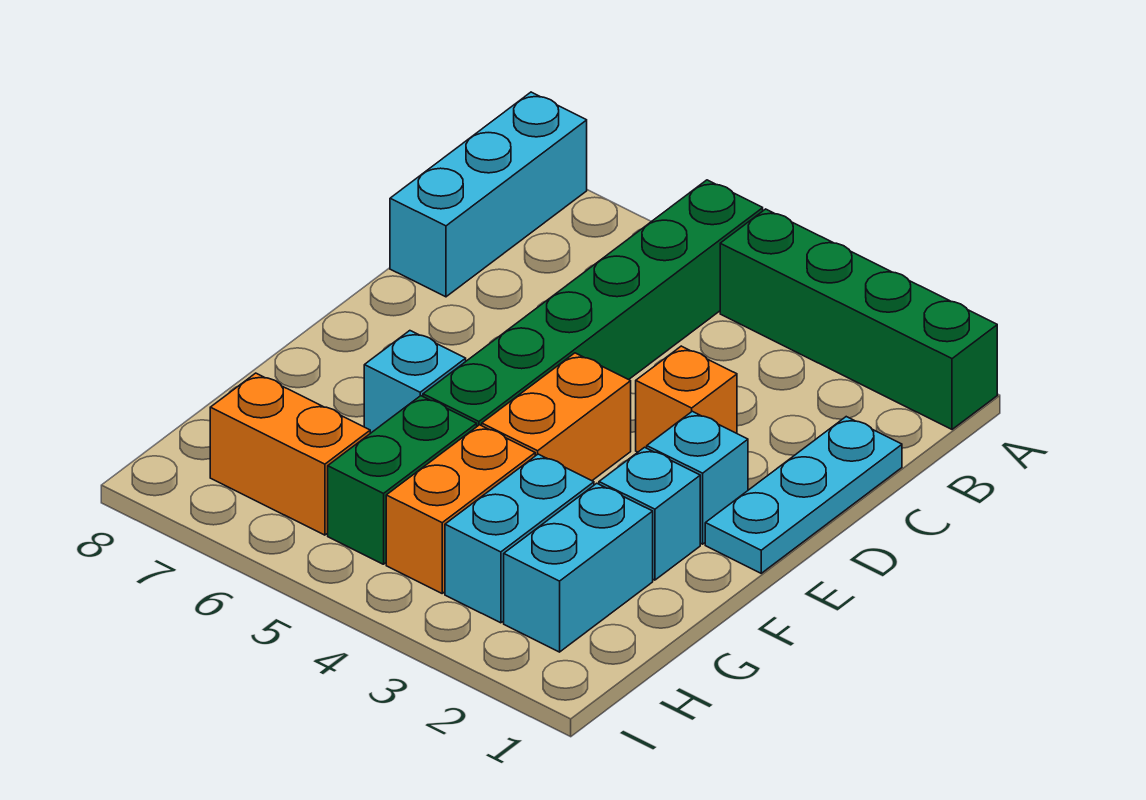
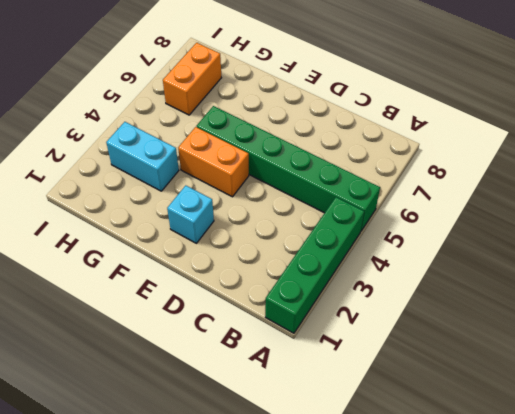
none -> cyan brick A8:C8 level 1
none -> cyan plate C1:E1 level 1
none -> orange brick D3 level 1

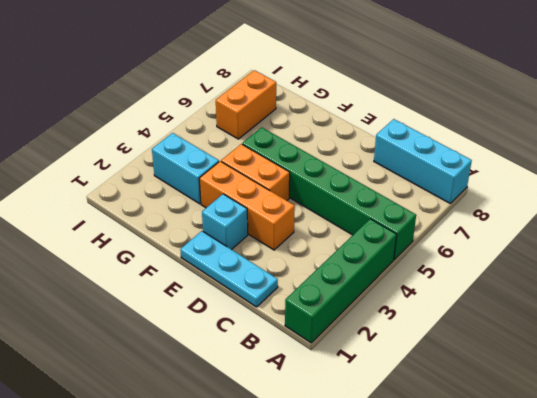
orange brick D3:F3 level 1 -> orange brick D3 level 1
none -> cyan brick F2 level 1
none -> cyan brick F6 level 1
none -> cyan brick G2:H2 level 1

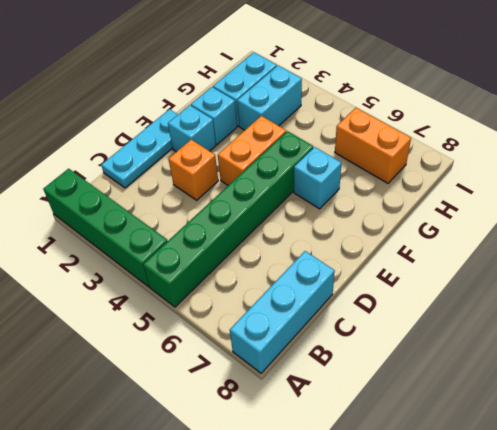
none -> orange brick G4:H4 level 1
none -> green brick G5:H5 level 1

